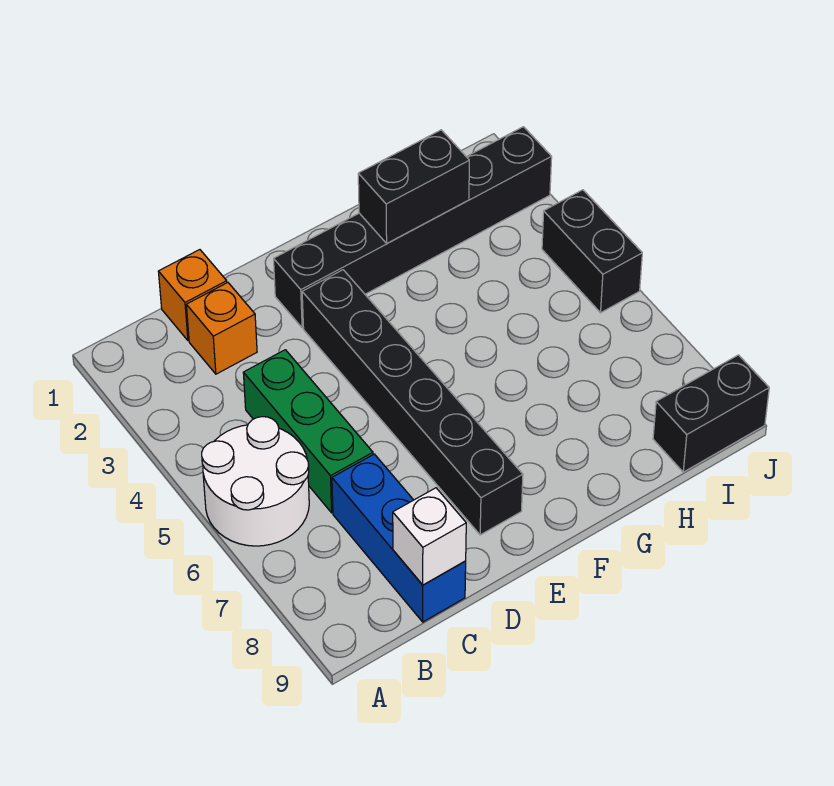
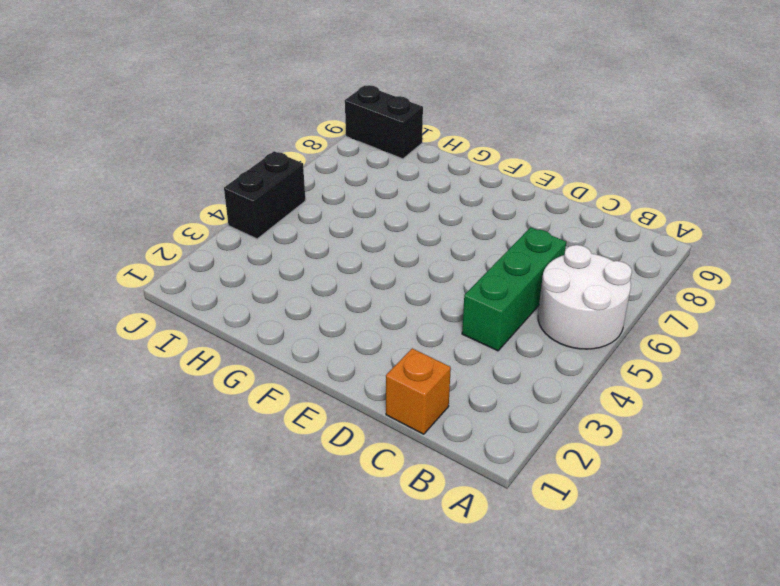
none -> orange brick C2 level 1
none -> blue brick C7:C9 level 1

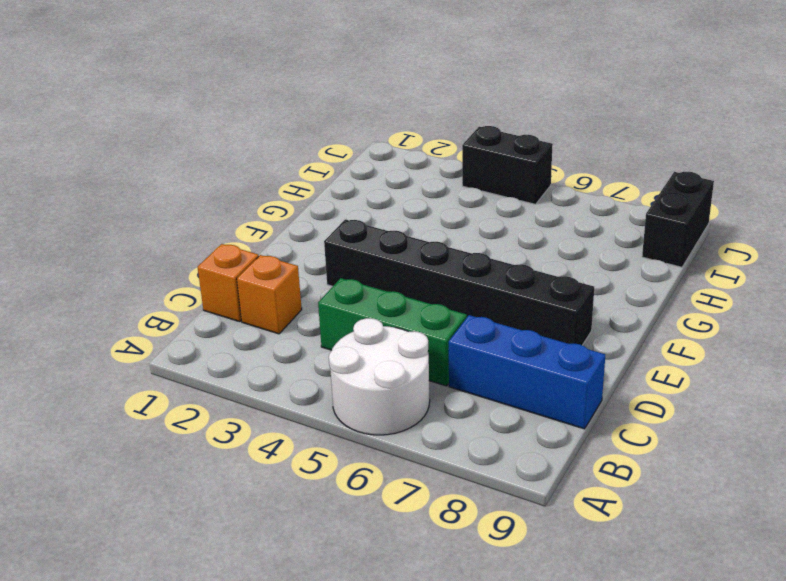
none -> black brick E2:J2 level 1
none -> white brick C9 level 2

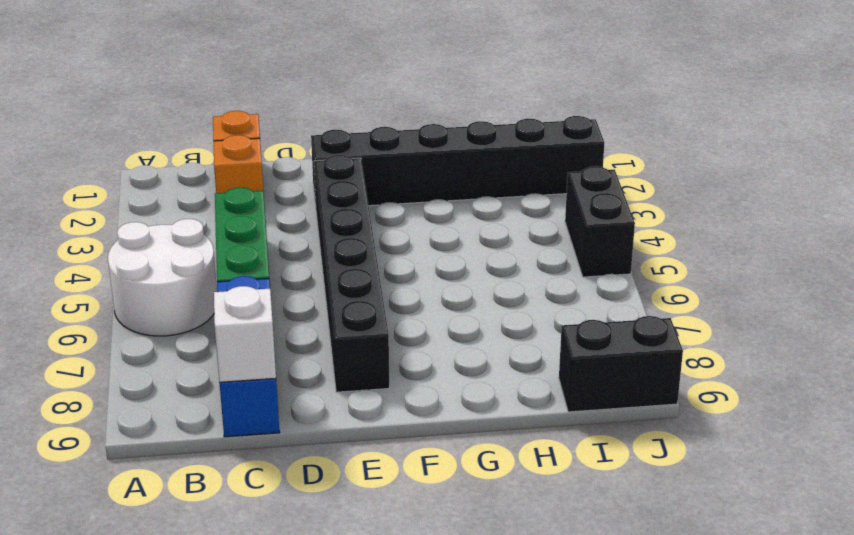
none -> black brick G2:H2 level 2

